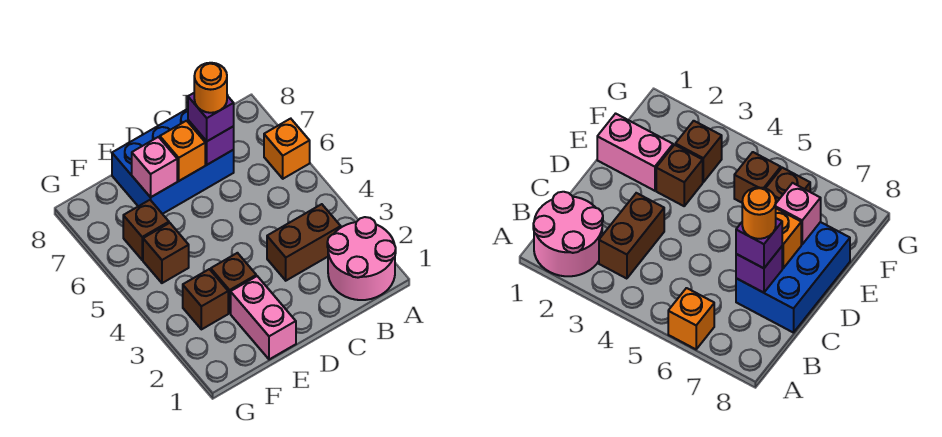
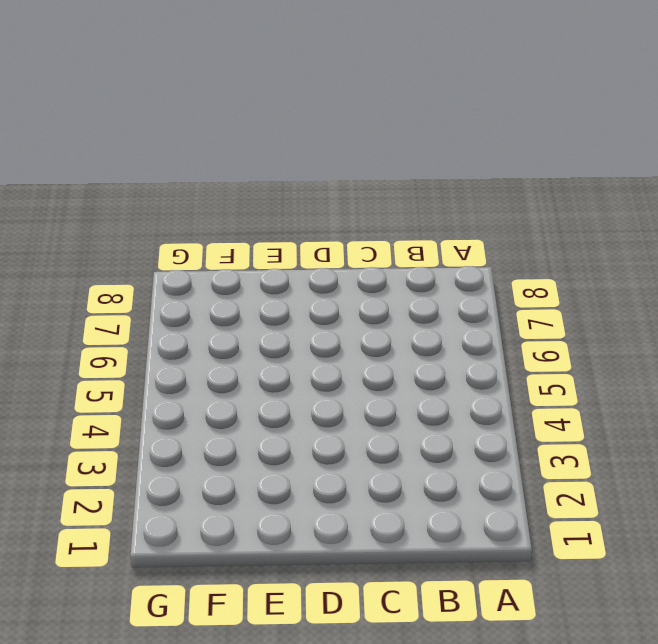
none -> pink round brick A1:B2 level 1
none -> orange brick A6 level 1
none -> brown brick B3:C3 level 1

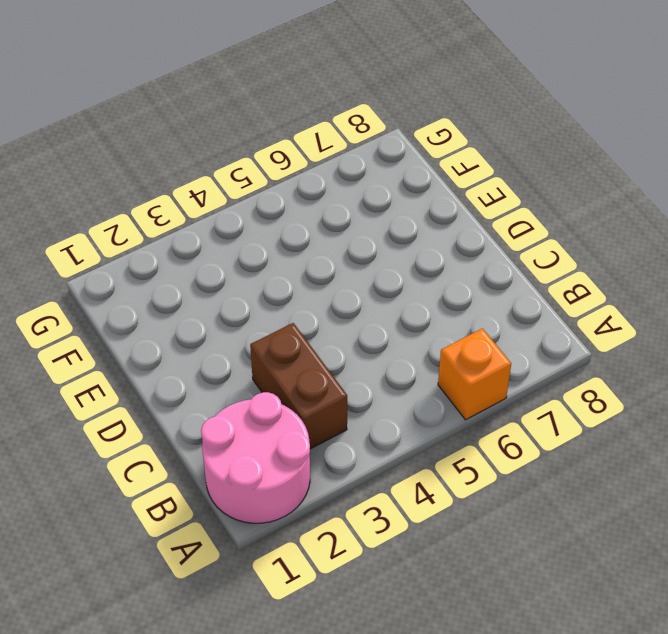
none -> blue brick C7:E8 level 1
none -> pink brick E1:E2 level 1
none -> brown brick E3 level 1

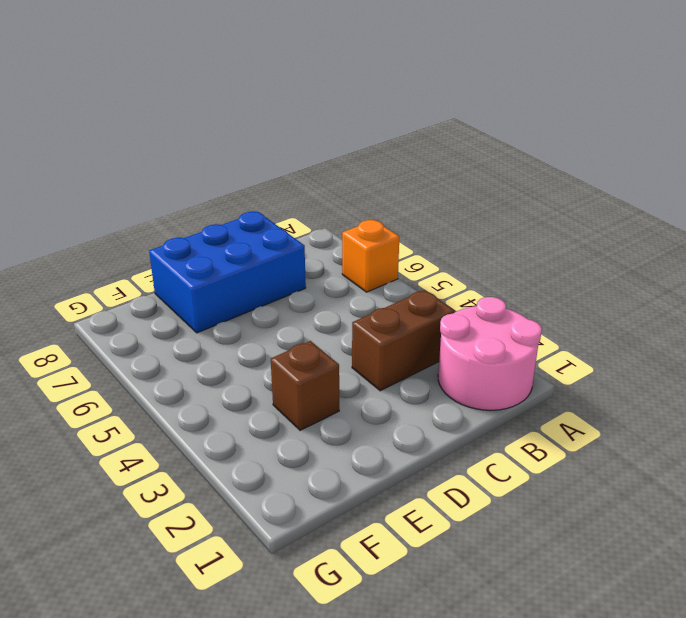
none -> pink brick E1:E2 level 1
none -> brown brick F3 level 1
none -> brown brick F5 level 1

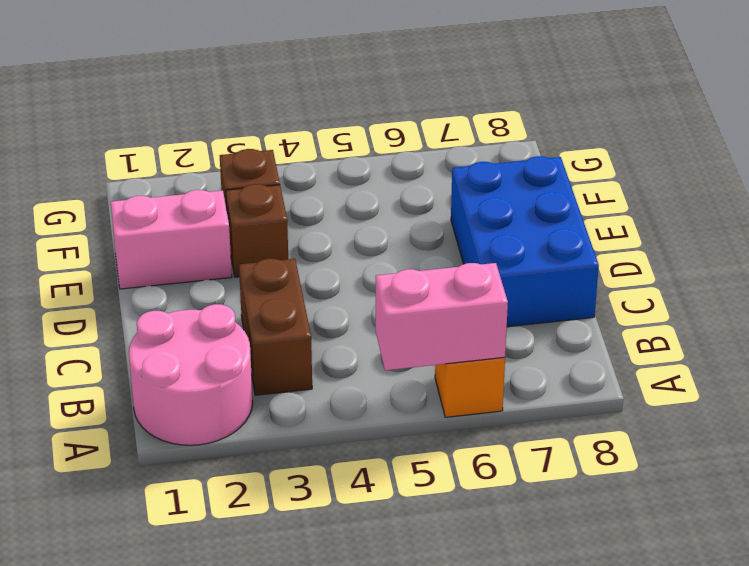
pink brick A5:A6 level 2 -> none
none -> brown brick F5 level 1
none -> brown brick F6 level 1
none -> purple brick C7 level 2

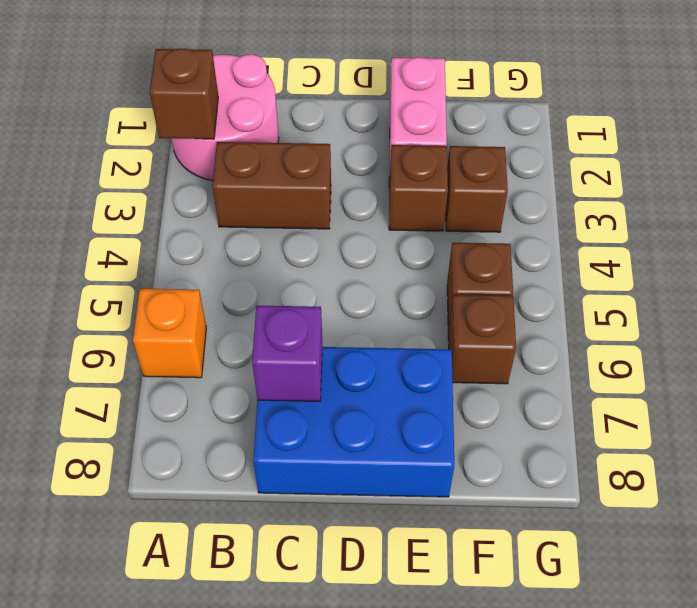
brown brick A2 level 2 -> none
none -> orange brick D7 level 2
none -> pink brick E7 level 2
none -> purple brick C7 level 3

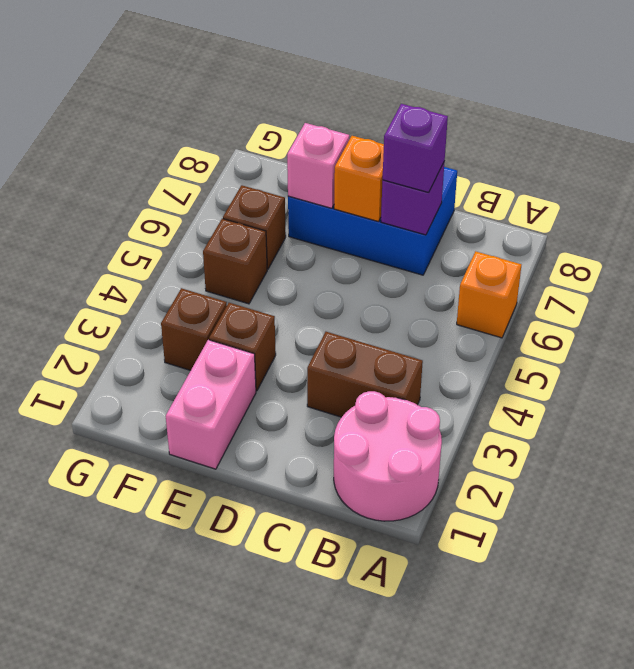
none -> orange round brick C7 level 4

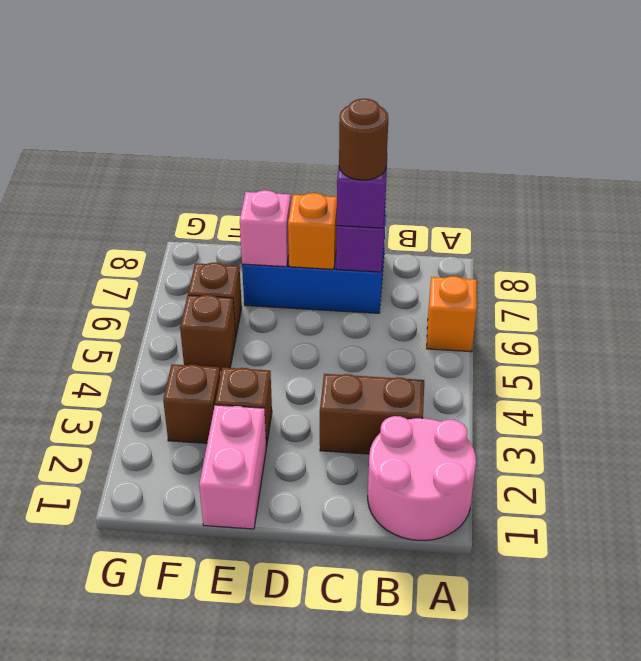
brown round brick C7 level 4 -> orange round brick C7 level 4

